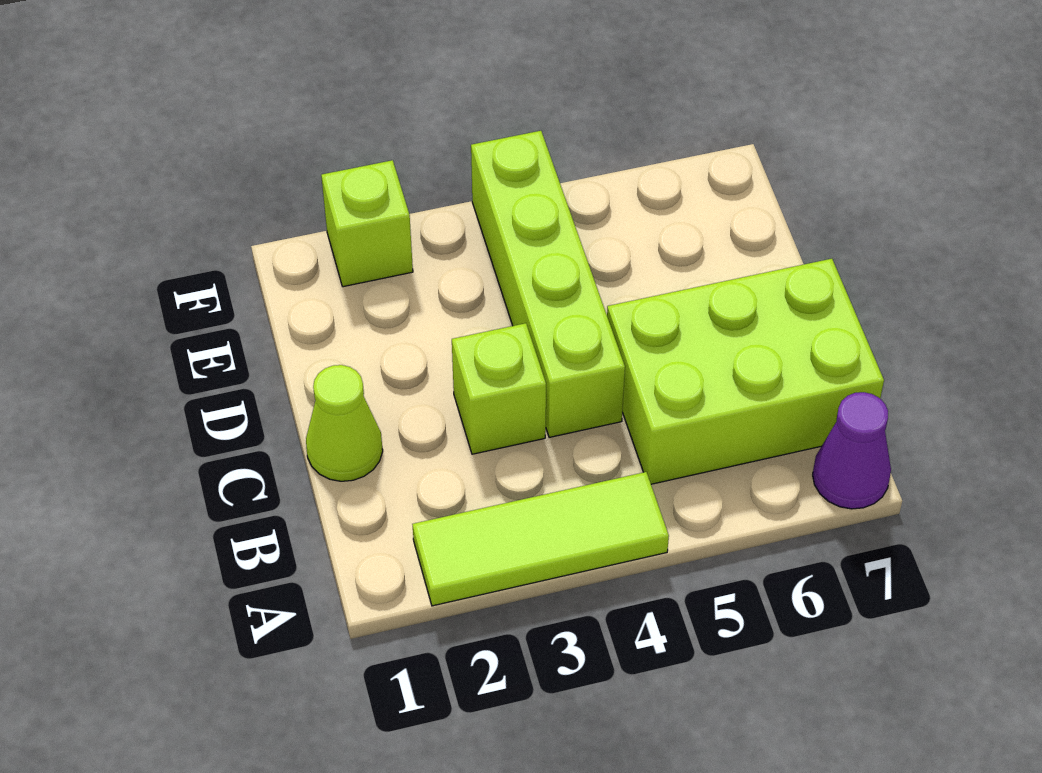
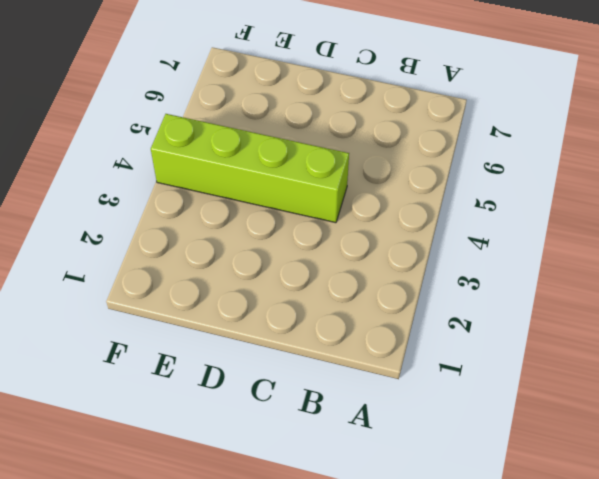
none -> lime tile A2:A4 level 1
none -> purple cone A7 level 1

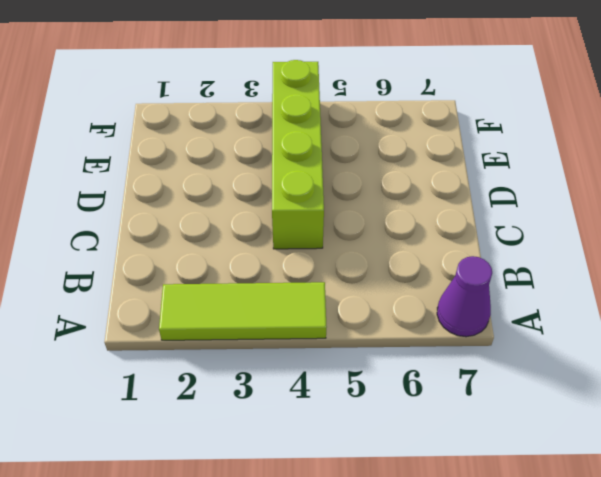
none -> lime brick B5:C7 level 1
none -> lime cone C1 level 1

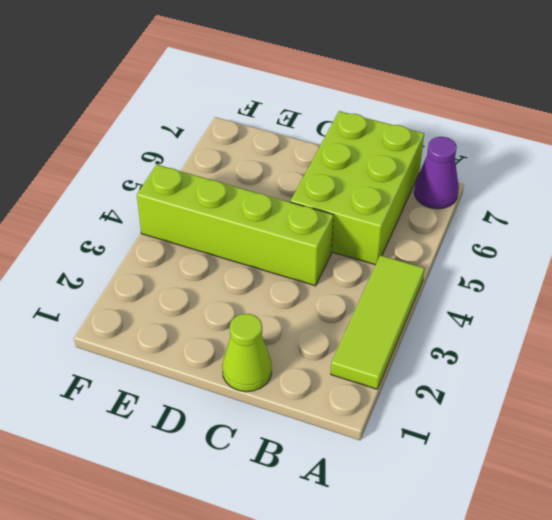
none -> lime brick C3 level 1
none -> lime brick F2 level 1

